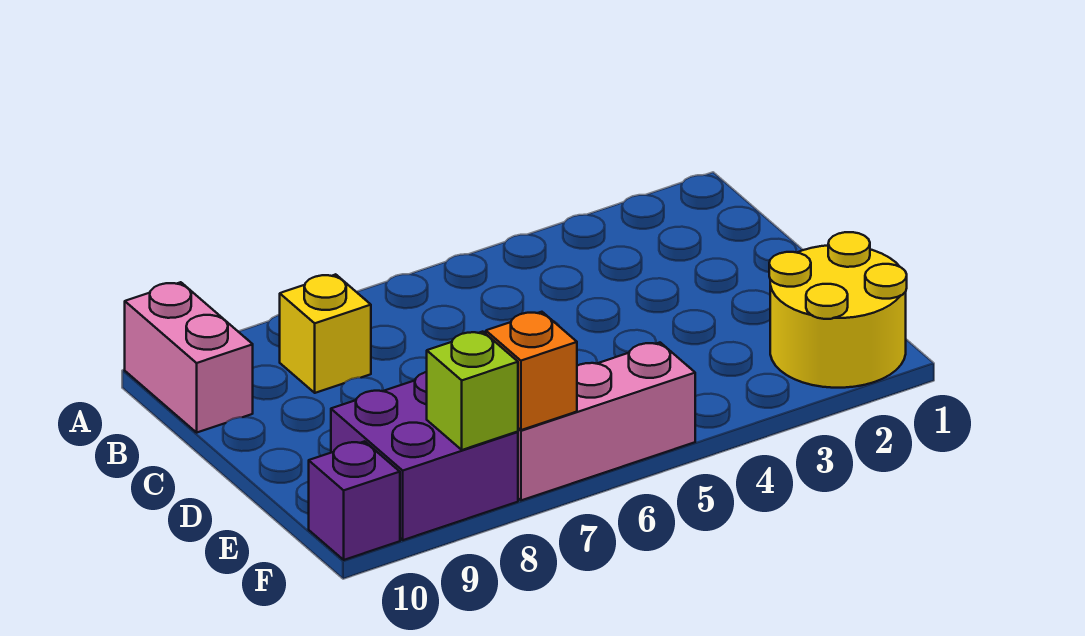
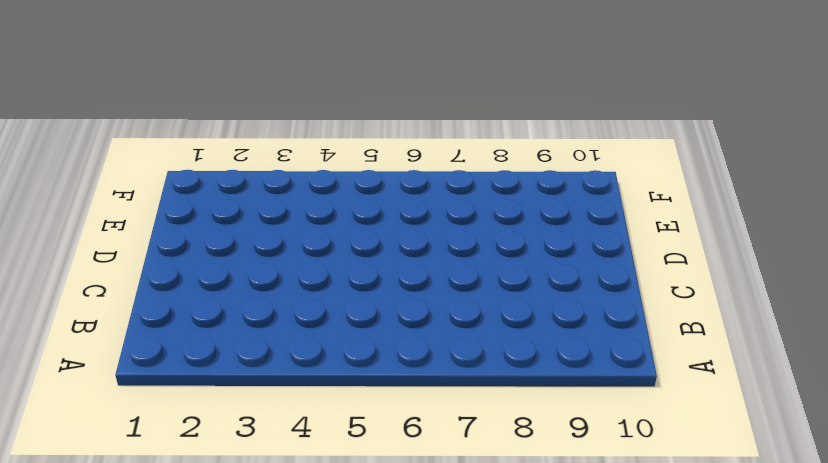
none -> pink brick A10:B10 level 1
none -> yellow brick B8 level 1

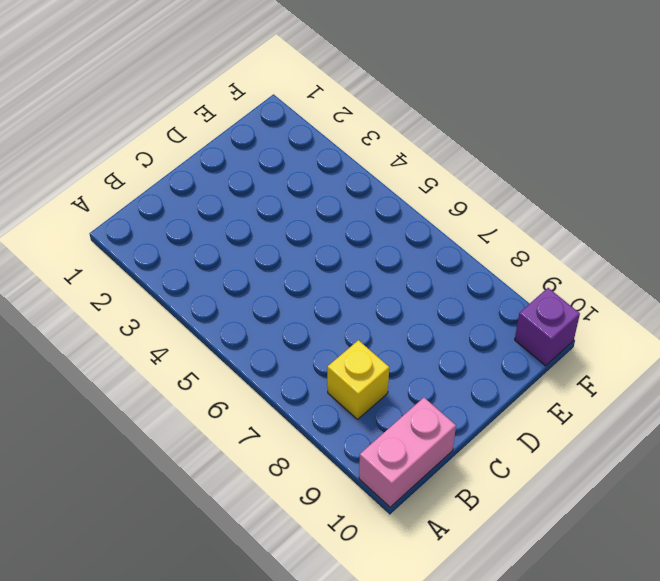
none -> yellow round brick E1:F2 level 1
none -> purple brick E8:F9 level 1

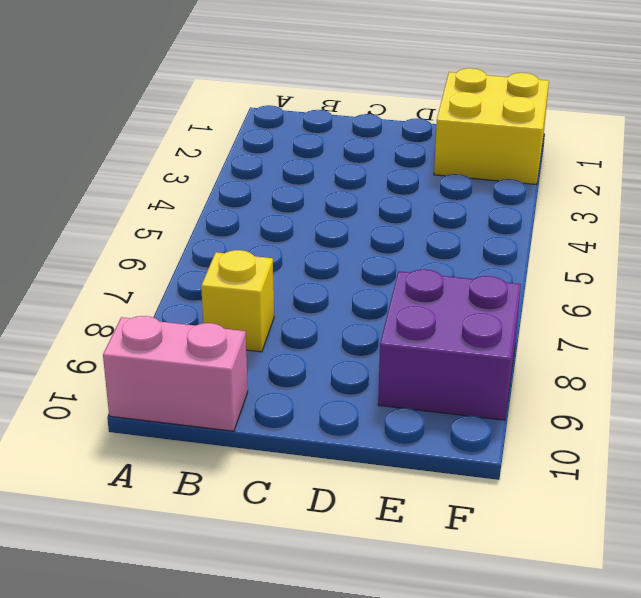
yellow brick E1:F2 level 1 -> yellow round brick E1:F2 level 1
none -> pink brick F5:F7 level 1
none -> purple brick F10 level 1

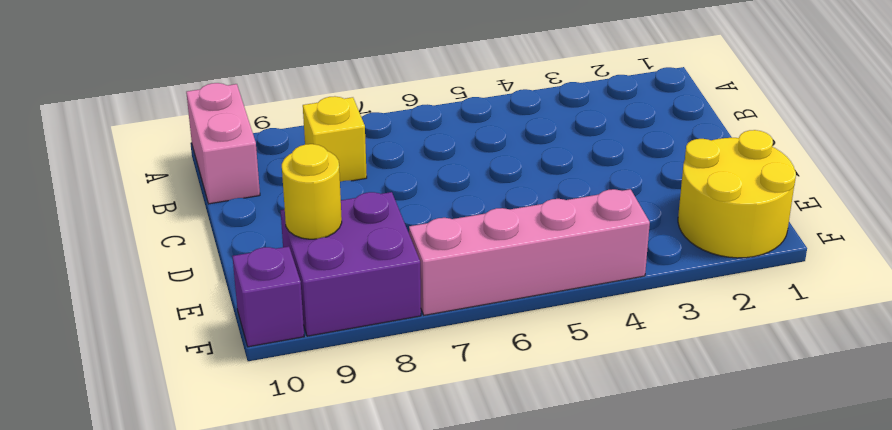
yellow round brick E9 level 2 -> none
pink brick F4:F7 level 1 -> pink brick F5:F7 level 1
none -> orange brick F7 level 2
none -> lime brick F8 level 2

